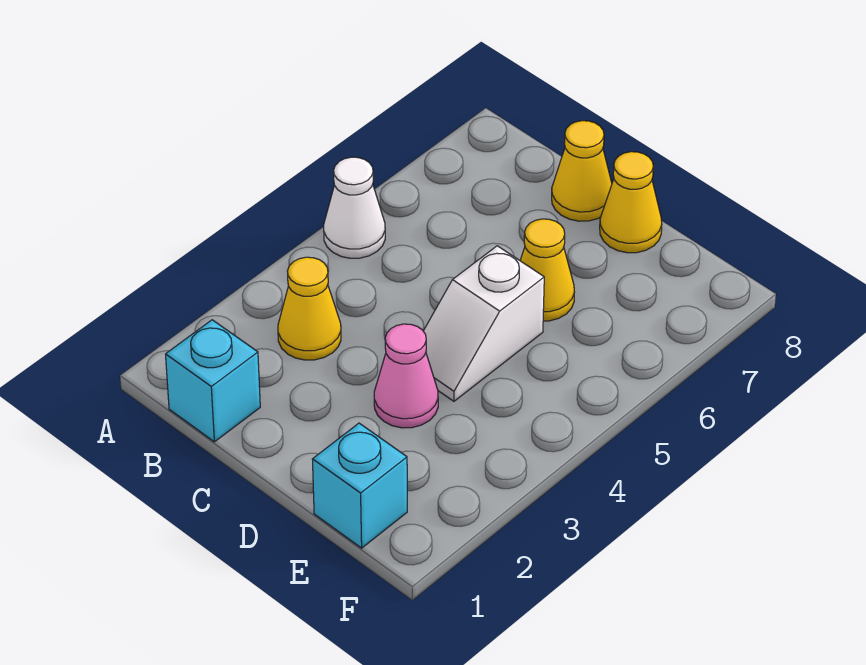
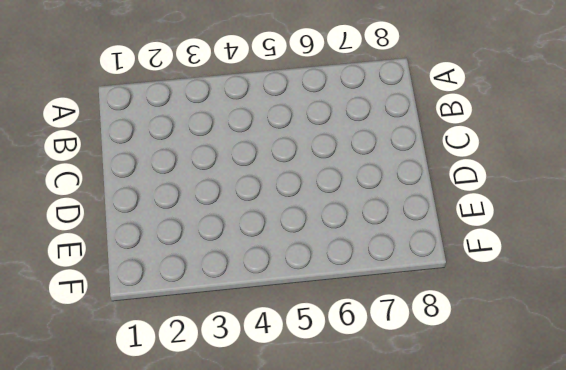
none -> white cone A5 level 1
none -> cyan brick B1 level 1

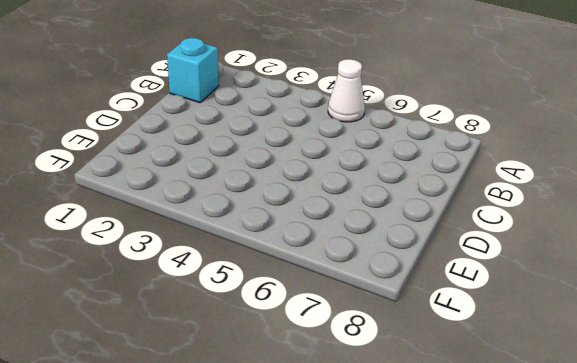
none -> yellow cone B3 level 1
none -> yellow cone C8 level 1

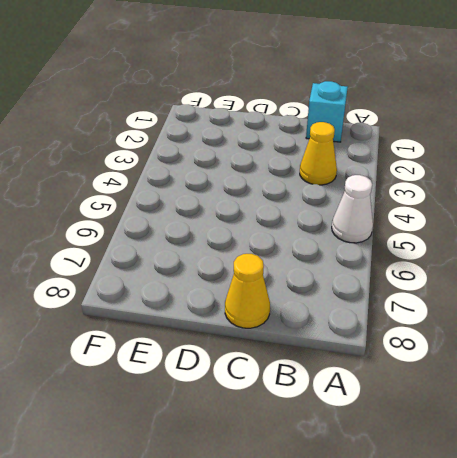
none -> pink cone D3 level 1
none -> white slope D4:D5 level 1 top 5

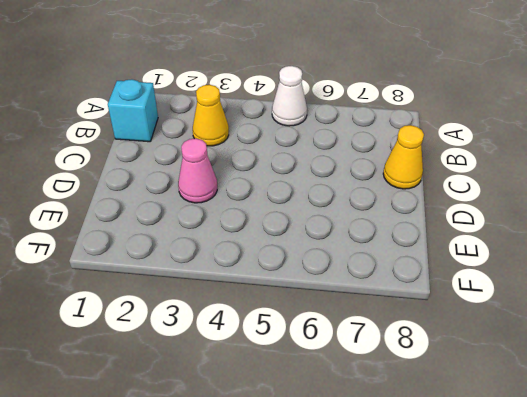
none -> white slope D4:D5 level 1 top 5
none -> yellow cone D6 level 1

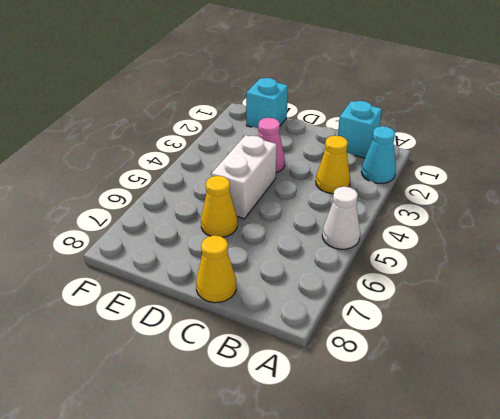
cyan cone A2 level 1 -> none
white brick D4:D5 level 1 -> white slope D4:D5 level 1 top 5
none -> yellow cone D8 level 1

